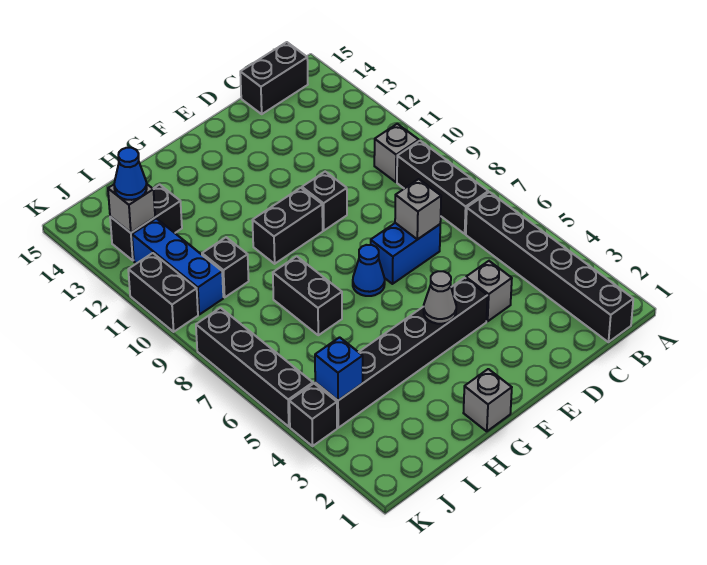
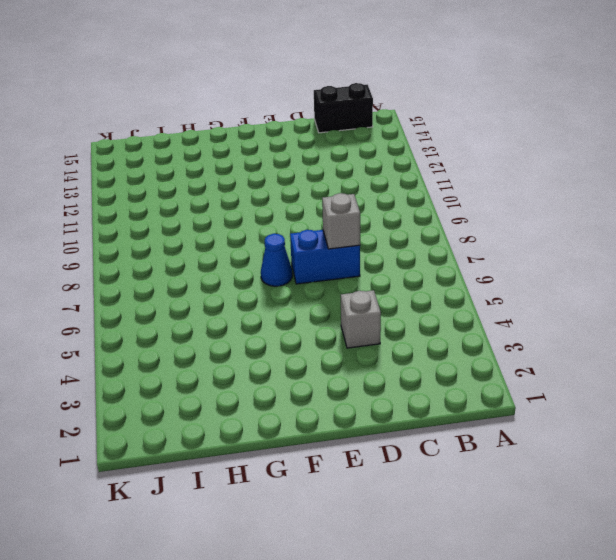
none -> black brick B1:B6 level 1
none -> black brick B7:B9 level 1
none -> grey brick B10 level 1

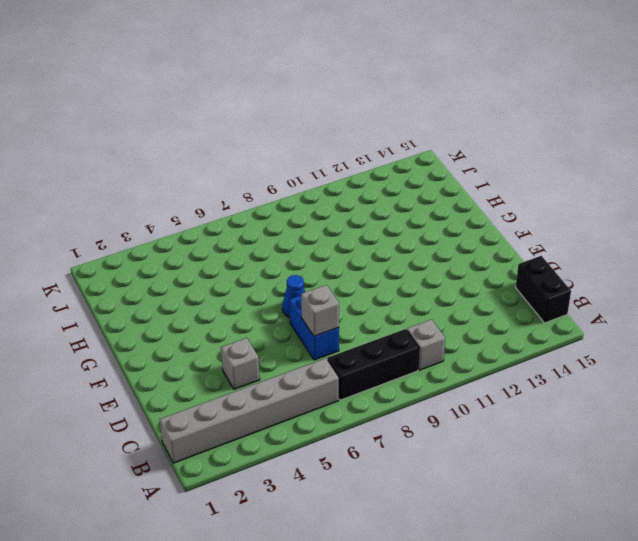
grey brick B1:B6 level 1 -> black brick B1:B6 level 1
none -> black brick E4:J4 level 1
none -> black brick E10 level 1
none -> black brick F10:G10 level 1

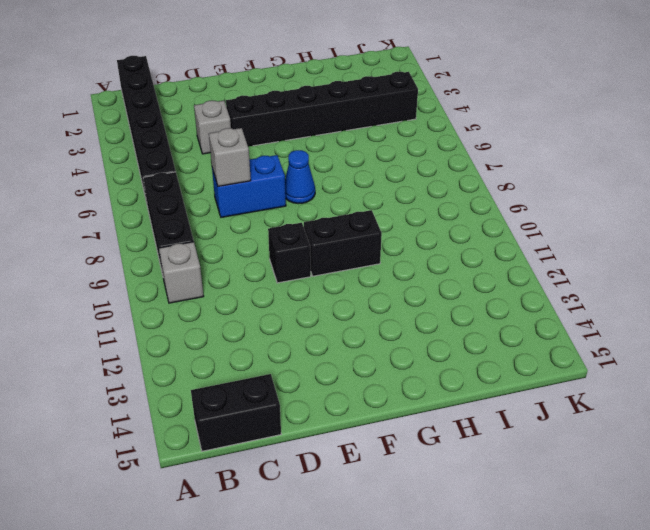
none -> grey brick G1 level 1
none -> black brick H7:H8 level 1
none -> black brick I10 level 1

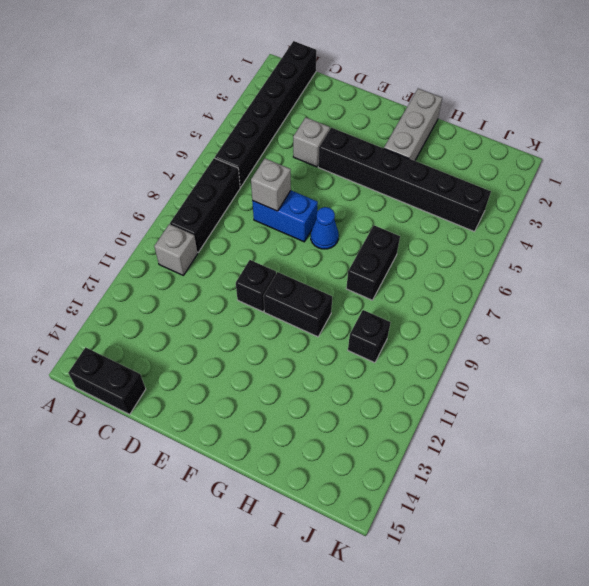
grey brick G1:G3 level 1 -> grey brick G1 level 1
none -> black brick I13:J13 level 1
none -> blue brick J10:J12 level 1
none -> black brick K4 level 1

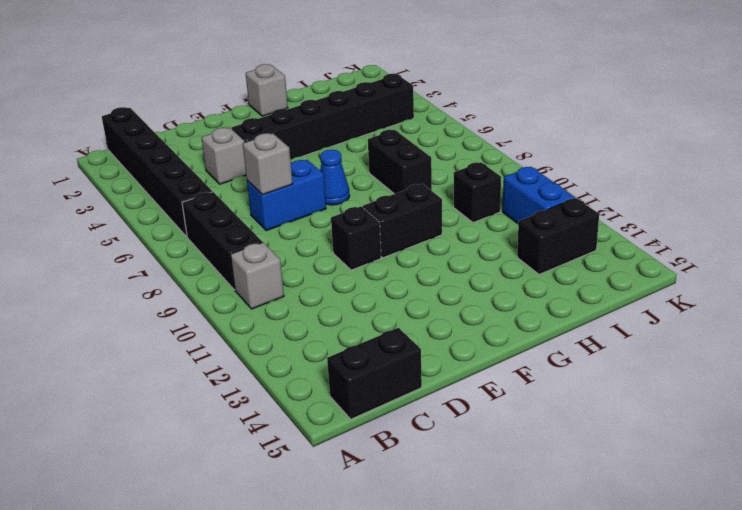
blue brick J11:J12 level 1 -> blue brick J10:J12 level 1
none -> black brick K4 level 1
none -> black brick K5:K8 level 1
none -> black brick K10:K11 level 1

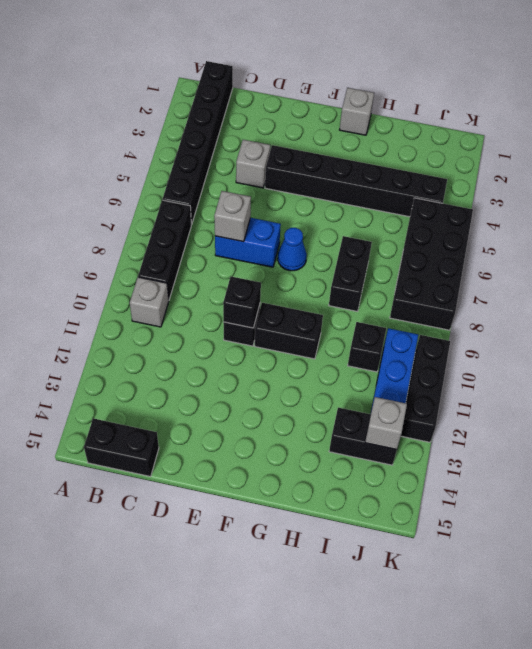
black brick E10 level 2 -> black brick K4 level 1
black brick J5:K8 level 1 -> black brick K5:K8 level 1
black brick K10:K12 level 1 -> black brick K10:K11 level 1
none -> grey cone F4 level 2
none -> blue brick J4 level 2
none -> blue cone J13 level 3

